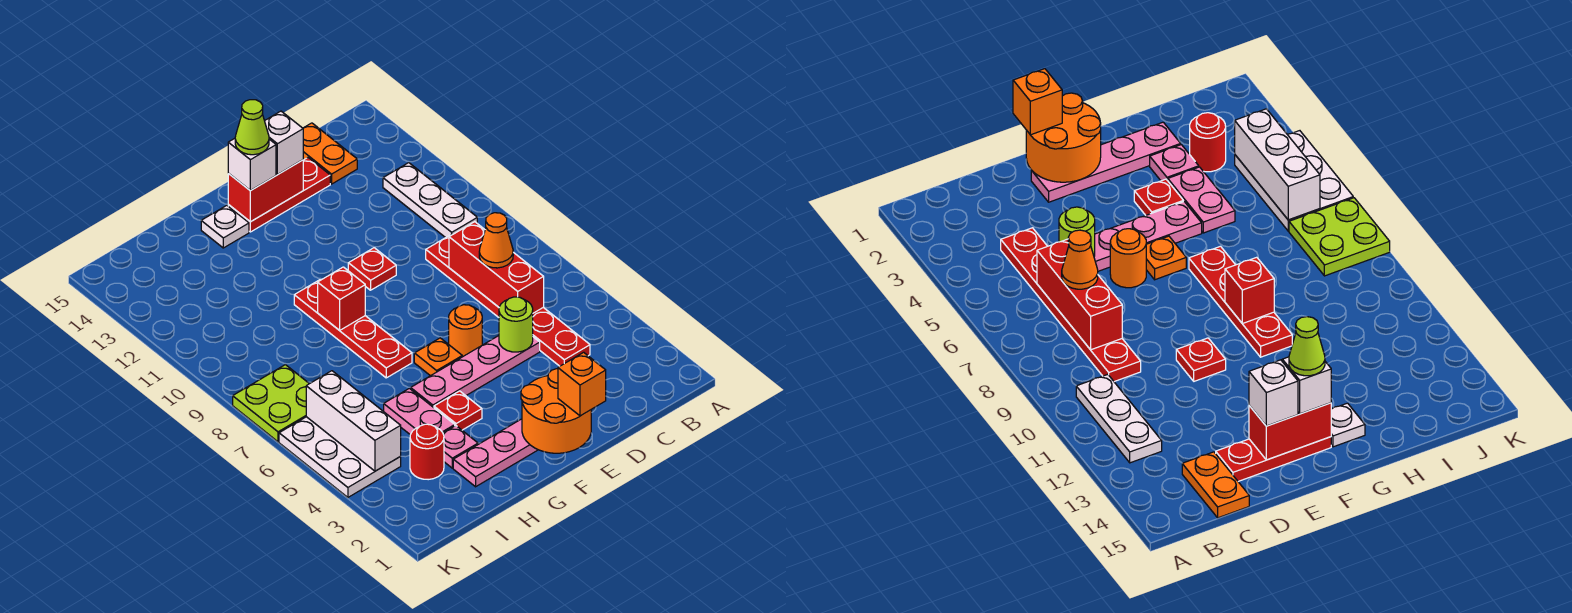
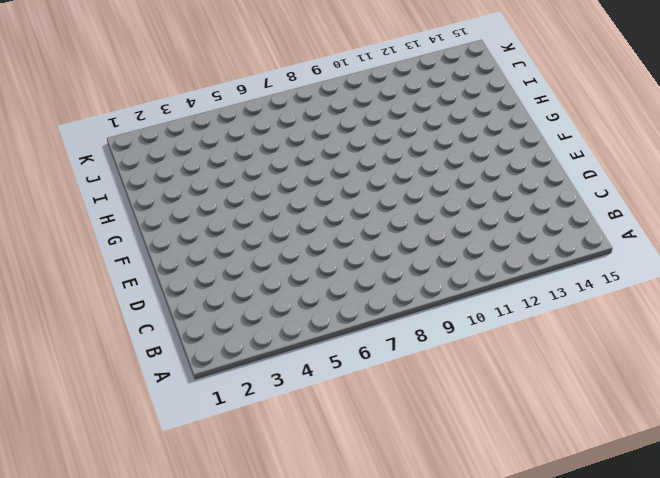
none -> white plate B10:B12 level 1
none -> red plate C4:C9 level 1
none -> orange plate C14:C15 level 1

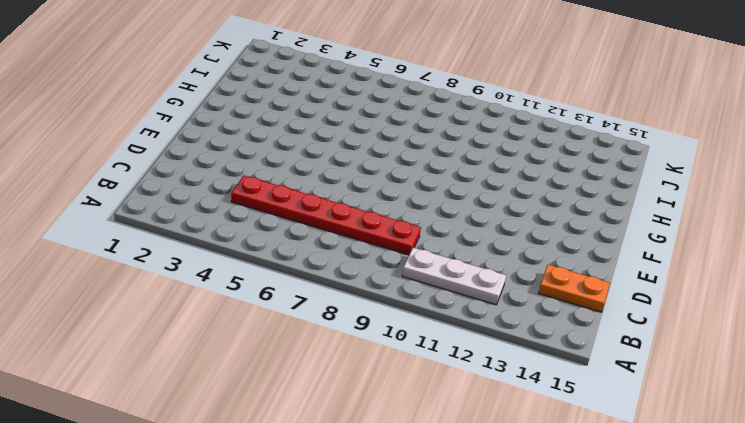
none -> pink plate D5:G5 level 1
none -> red plate D14:F14 level 1
none -> pink plate E2:H2 level 1

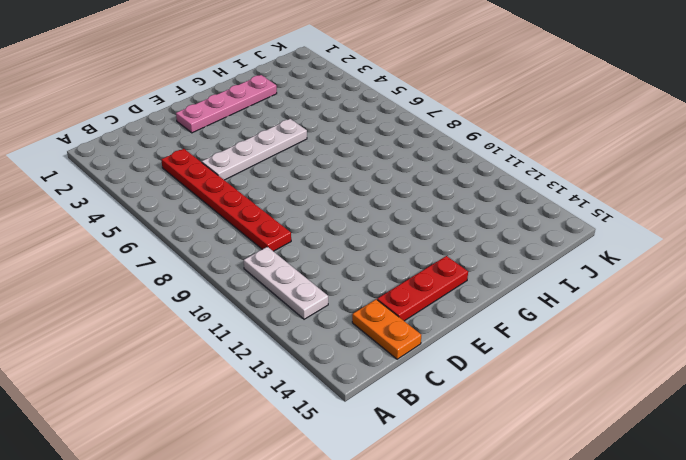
white plate D5:G5 level 1 -> pink plate D5:G5 level 1
none -> orange round brick E6 level 1
none -> red plate E10 level 1
none -> orange plate F6 level 1

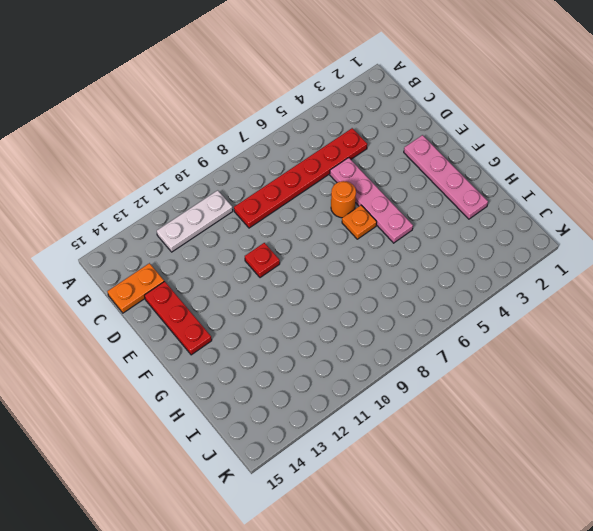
none -> red plate G4 level 1
none -> red plate G7:G10 level 1
none -> white plate G14 level 1

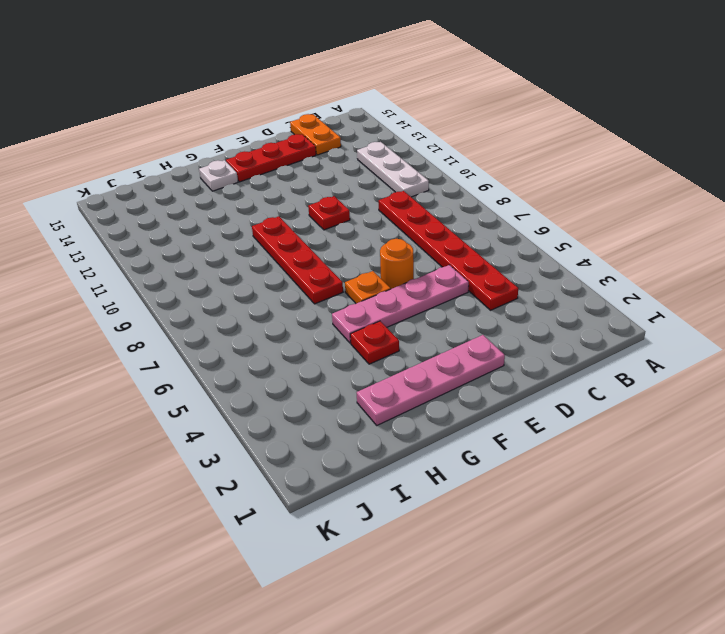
none -> pink plate H3 level 1
none -> pink plate H4:H5 level 1
none -> red round brick I3 level 1

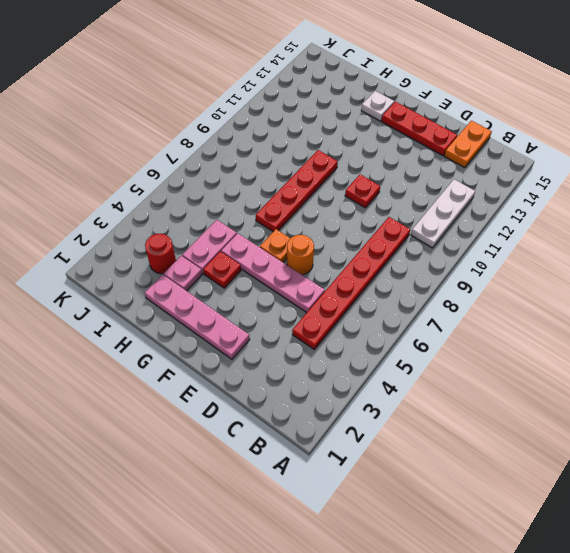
none -> white plate J4:K6 level 1
none -> lime plate J7:K8 level 1
none -> red brick C6:C8 level 2

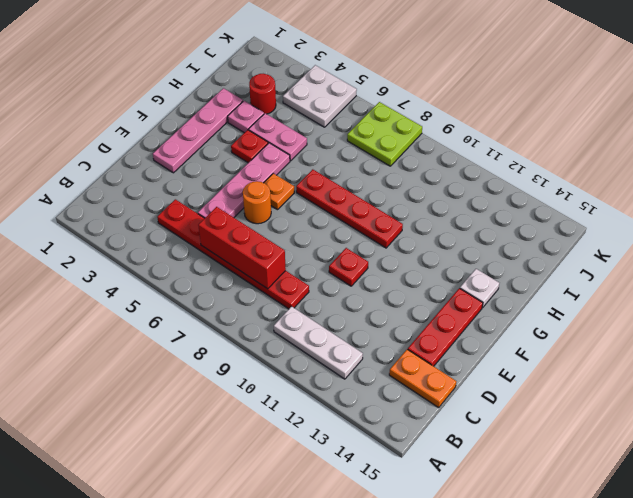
white plate J4:K5 level 1 -> white plate J4:K6 level 1
none -> lime round brick D5 level 2
none -> orange round brick E1:F2 level 2
none -> red brick E14:F14 level 2

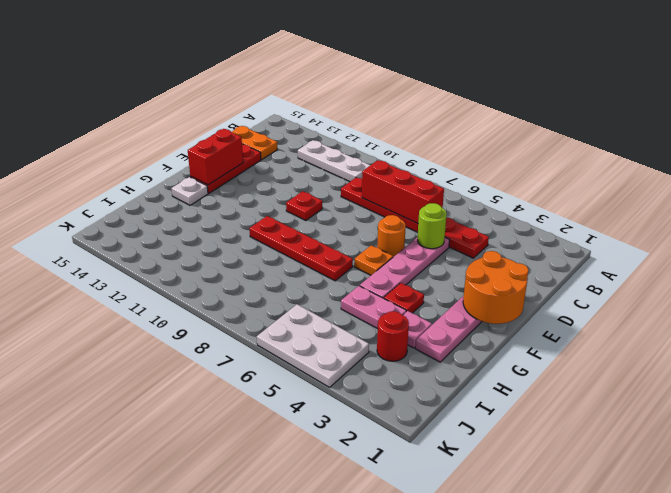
none -> lime plate J7:K8 level 1
none -> red brick G9 level 2
none -> white brick J4:J6 level 2

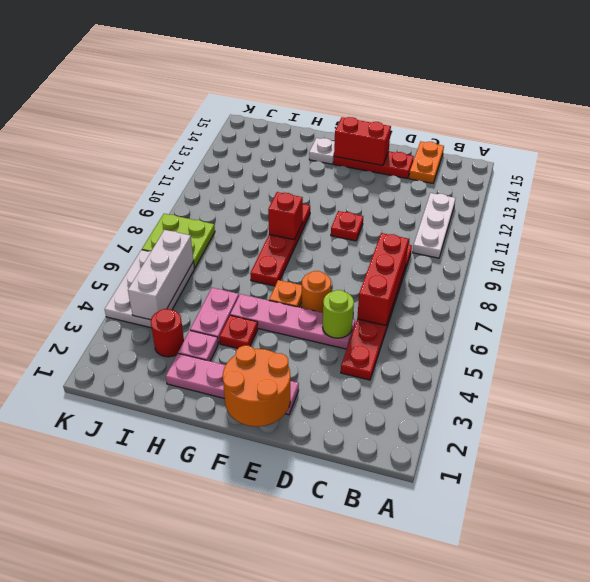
none -> orange cone C7 level 3
none -> orange brick E1 level 3
none -> white brick E14 level 3

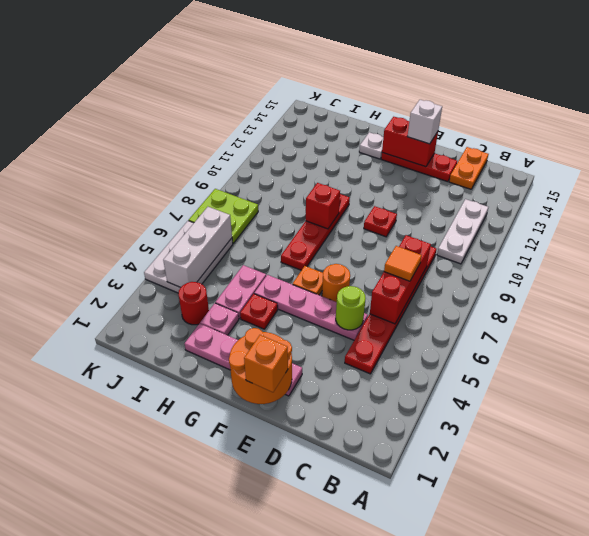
orange tile C7 level 3 -> orange cone C7 level 3
none -> white brick F14 level 3
none -> lime cone F14 level 4

